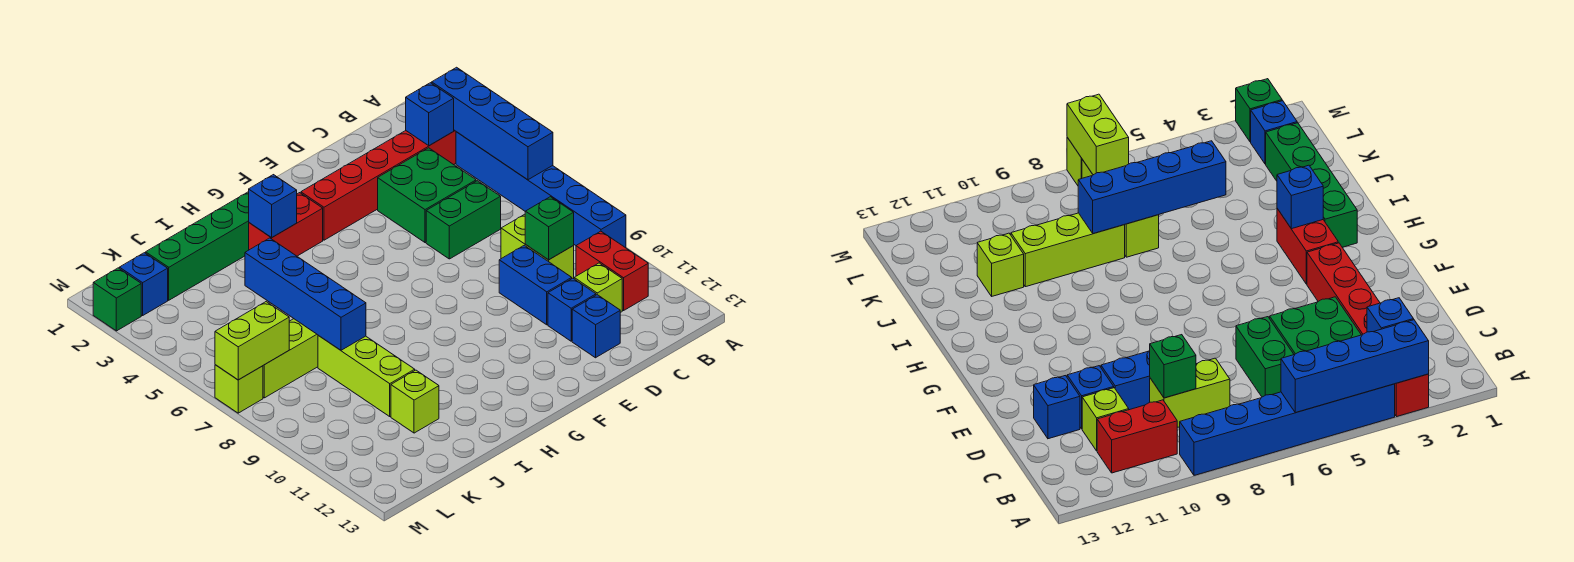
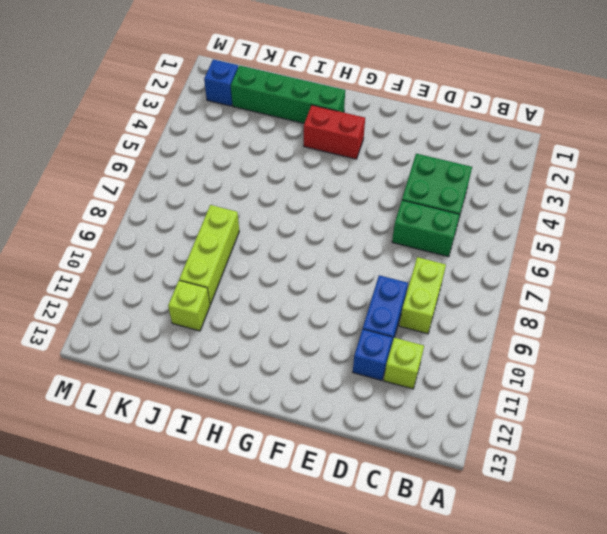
none -> red brick A3:F3 level 1
none -> blue brick A4:A9 level 1
none -> red brick B10:B11 level 1

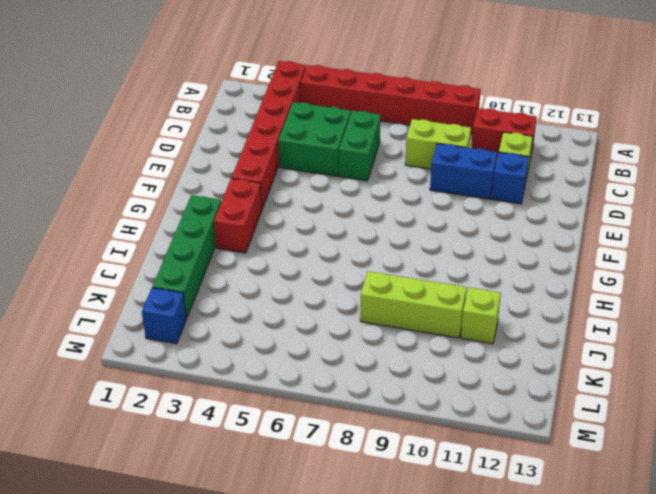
red brick A4:A9 level 1 -> blue brick A4:A9 level 1
none -> blue brick D12 level 1
none -> lime brick J7:L7 level 1
none -> green brick M2 level 1

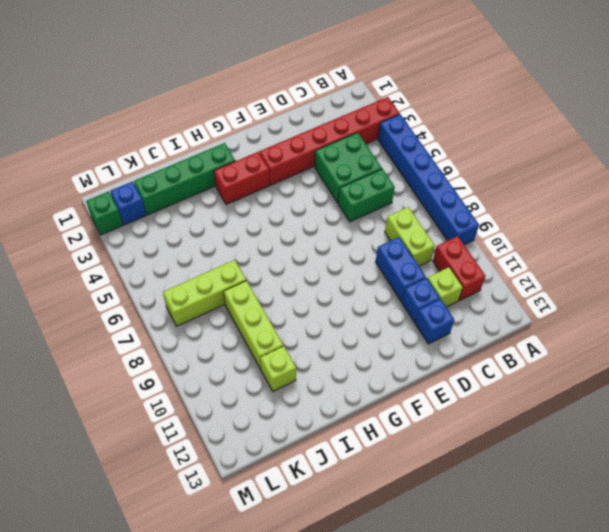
none -> lime brick M7 level 1
none -> blue brick A3:A6 level 2
none -> blue brick B3 level 2

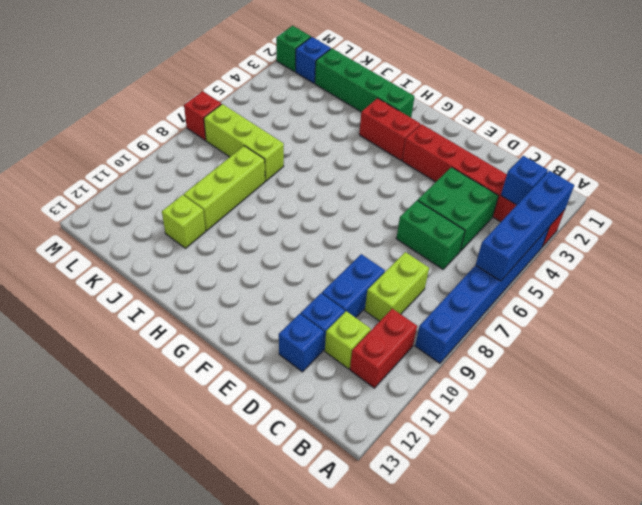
red brick M7 level 1 -> lime brick M7 level 1
none -> green brick C9 level 2
none -> blue brick H3 level 2
none -> blue brick J5:J8 level 2

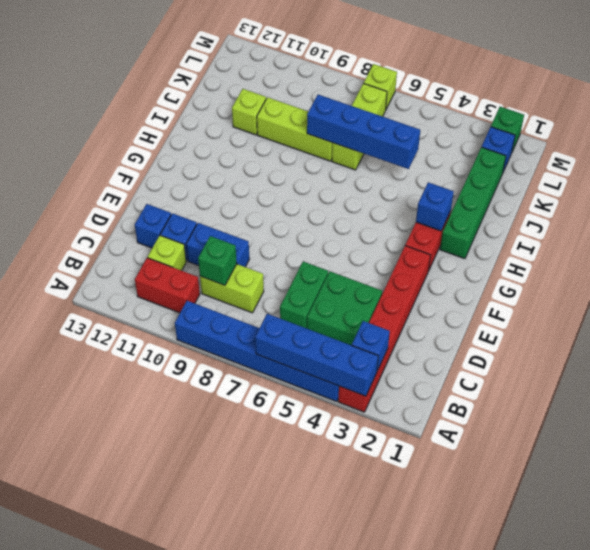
none -> lime brick L7:M7 level 2

